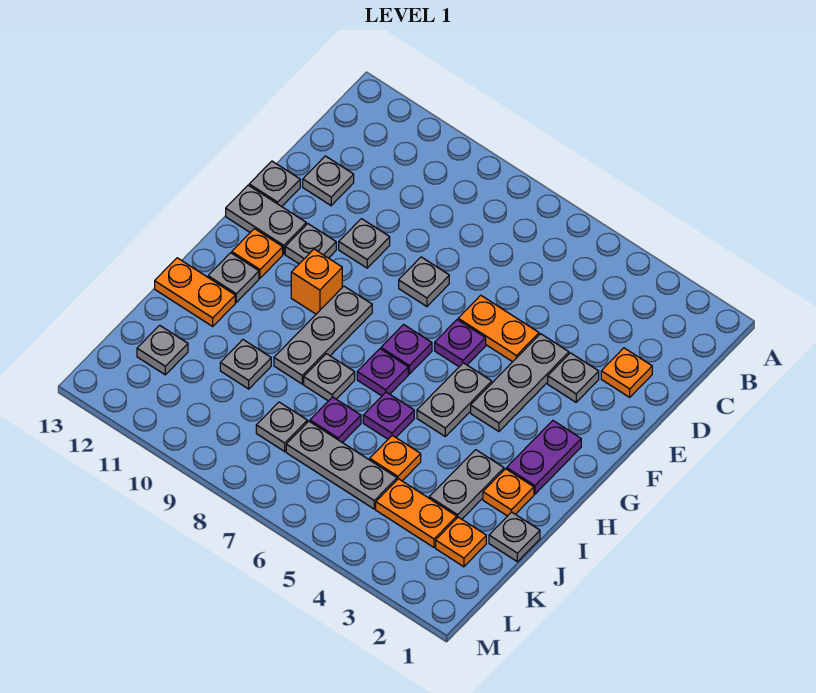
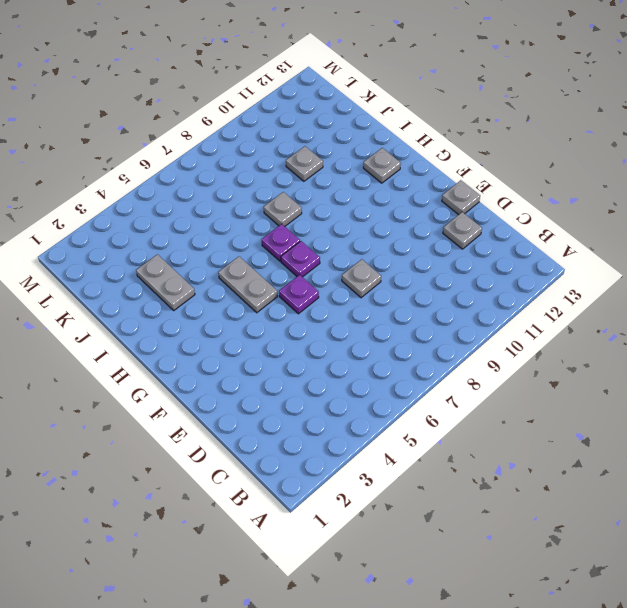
none -> orange plate D2 level 1
none -> grey plate E3 level 1
none -> grey plate E4:G4 level 1
none -> orange plate E5:E6 level 1

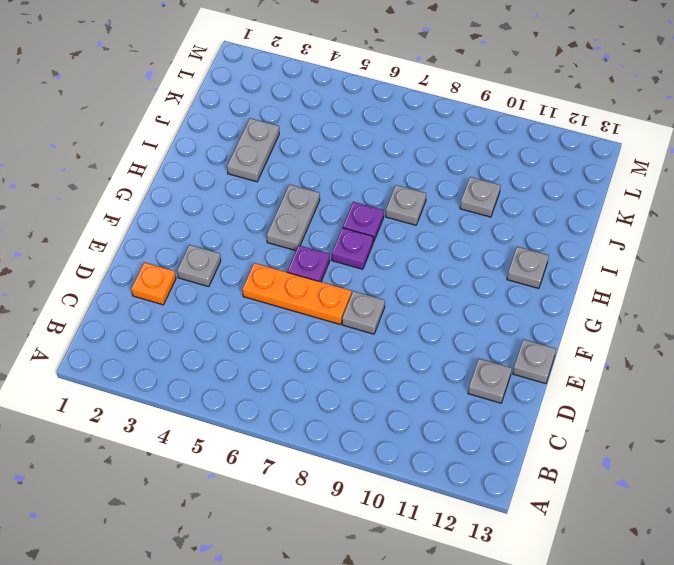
orange plate E5:E7 level 1 -> orange plate E5:E6 level 1
none -> grey plate E4:G4 level 1
none -> grey plate E10 level 1
none -> grey plate F11 level 1
none -> grey plate F12:F13 level 1

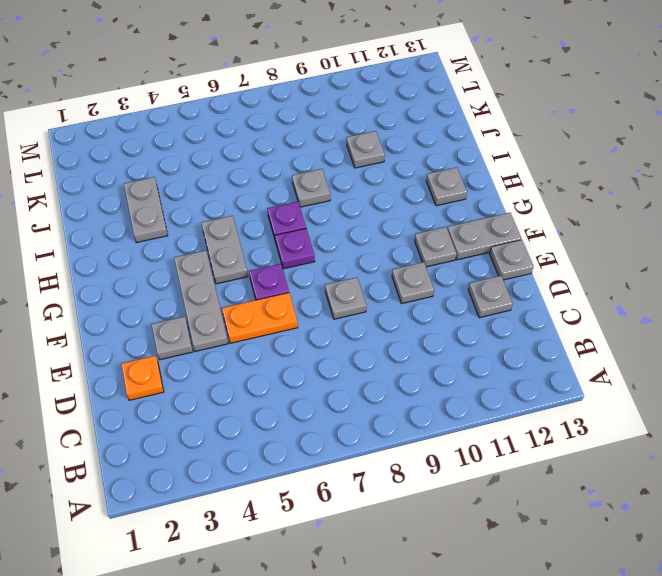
none -> purple plate G2:H2 level 1
none -> grey plate G9:I9 level 1
none -> orange brick G10 level 1
none -> orange plate G12 level 1

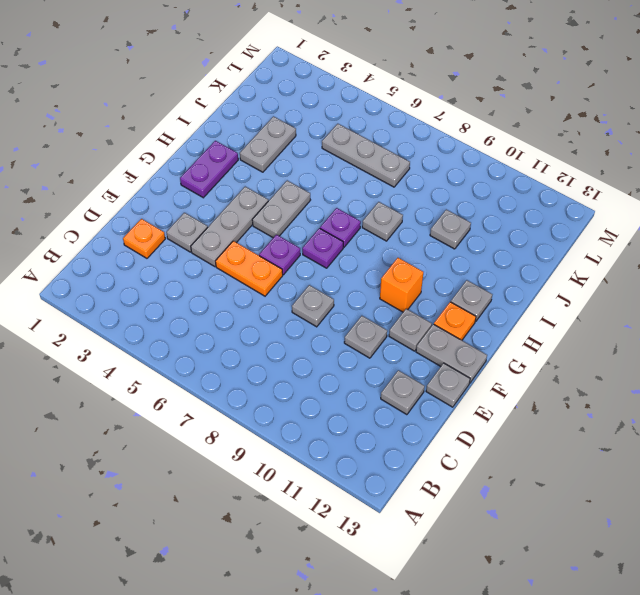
none -> grey plate G9:I9 level 1
none -> orange plate I2 level 1
none -> purple plate I6 level 1
none -> orange plate I12:I13 level 1

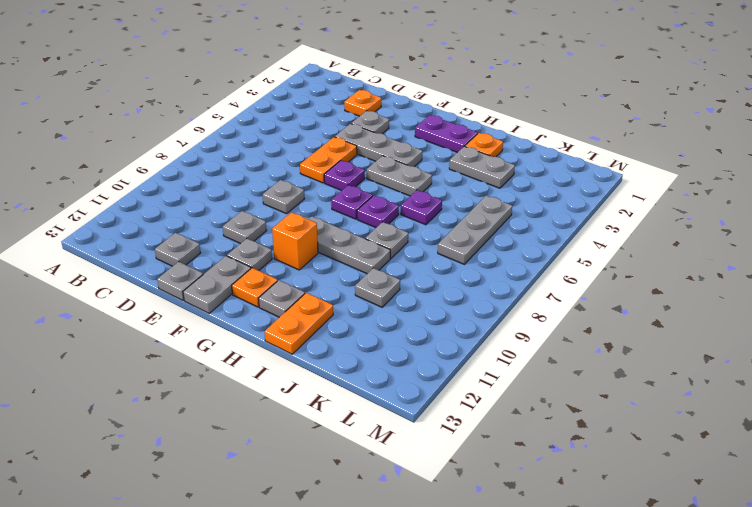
none -> grey plate J1 level 1
none -> orange plate J5 level 1
none -> purple plate J7 level 1
none -> orange plate K2 level 1

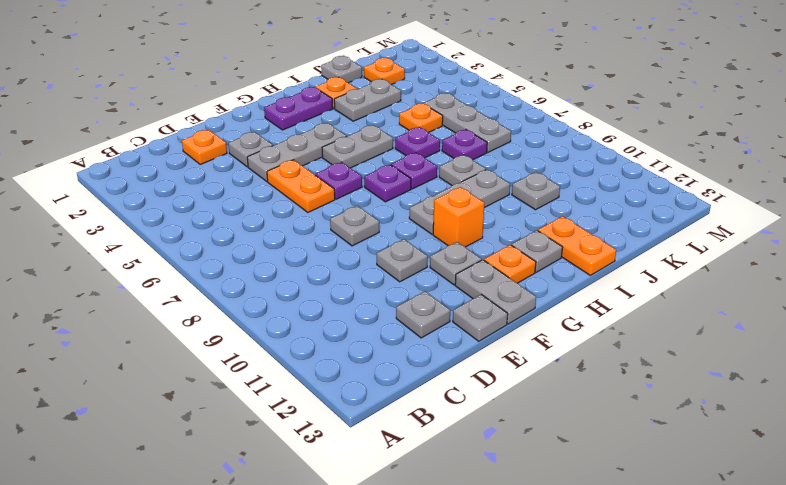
none -> orange plate K3:K4 level 1
none -> grey plate K8 level 1
none -> grey plate K12 level 1

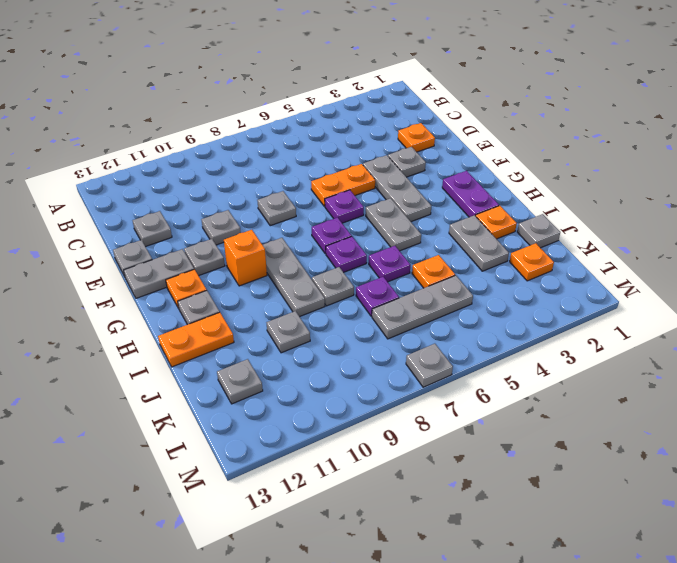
grey plate M7 level 1 -> grey plate K8 level 1
none -> orange plate K3:K4 level 1

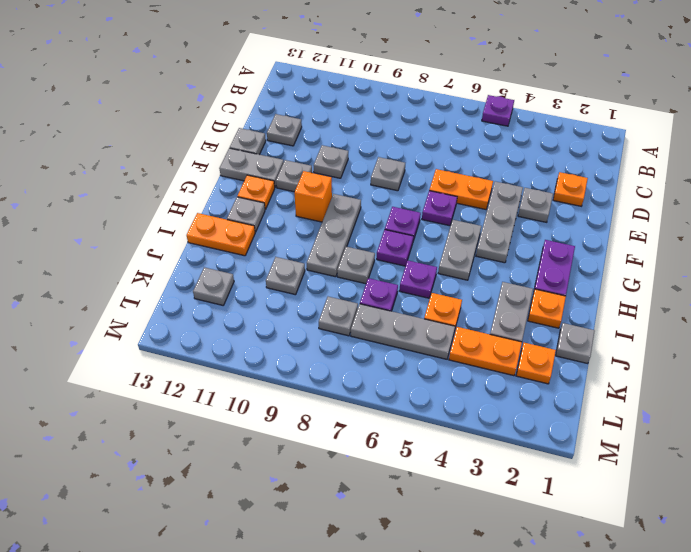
purple plate A5 level 1 -> none

